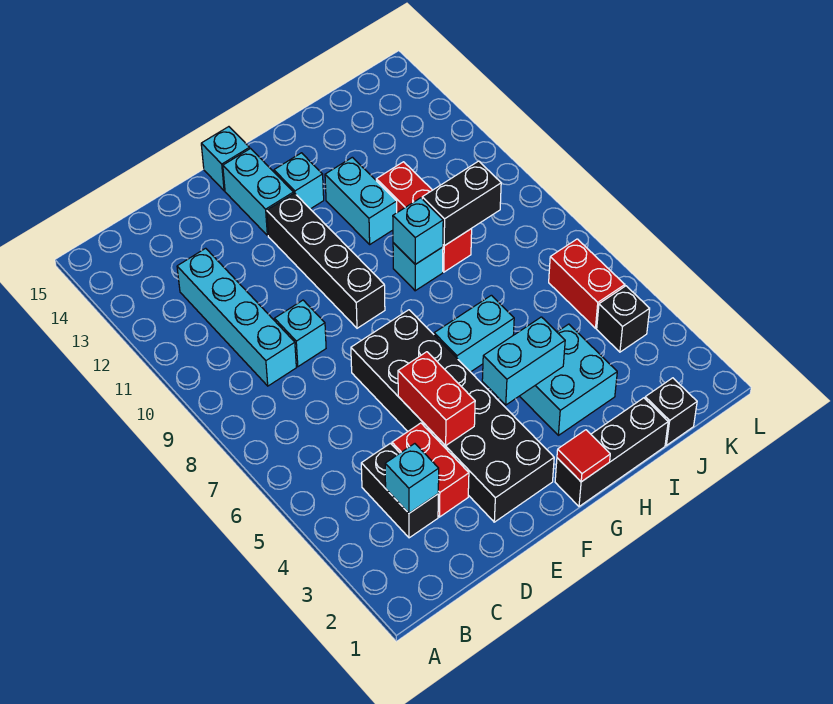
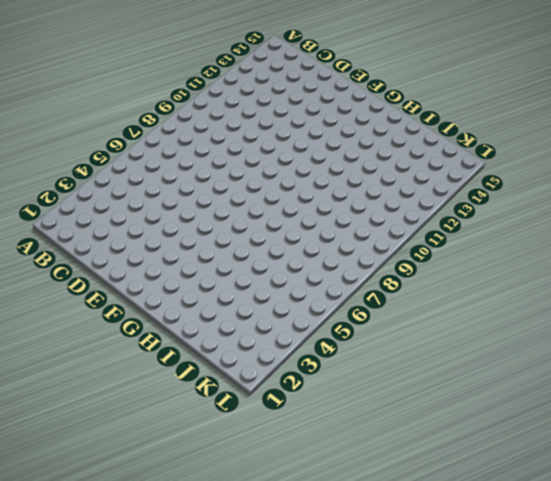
none -> black brick C3:C4 level 1
none -> cyan brick C9:C12 level 1
none -> red brick D3:D4 level 1

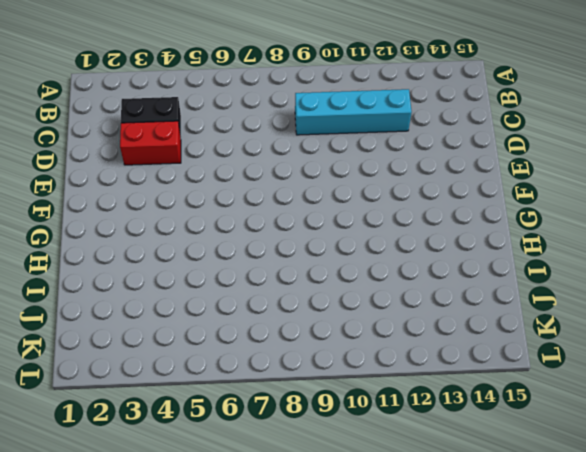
none -> cyan brick D9 level 1
none -> black brick E2:F7 level 1
none -> black brick F9:F12 level 1

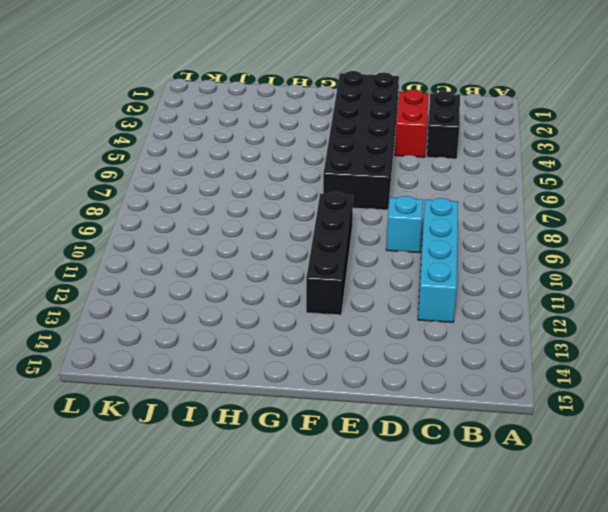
none -> cyan brick F13:F14 level 1
none -> cyan brick F15 level 1
none -> black brick G1:I1 level 1

